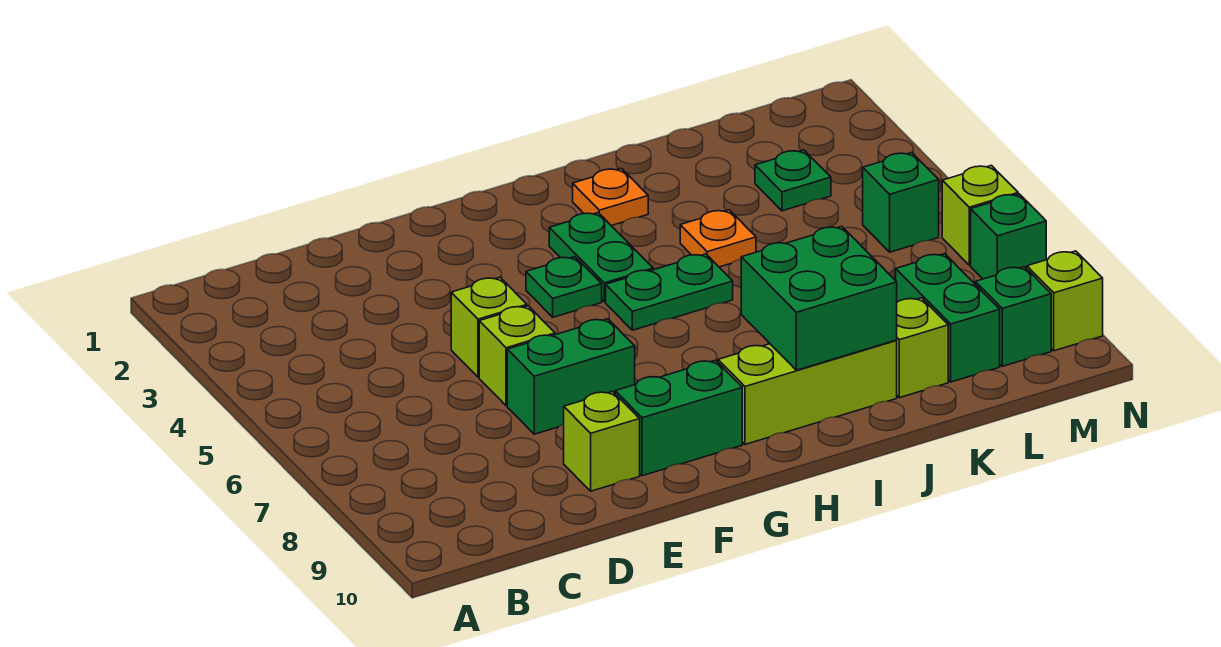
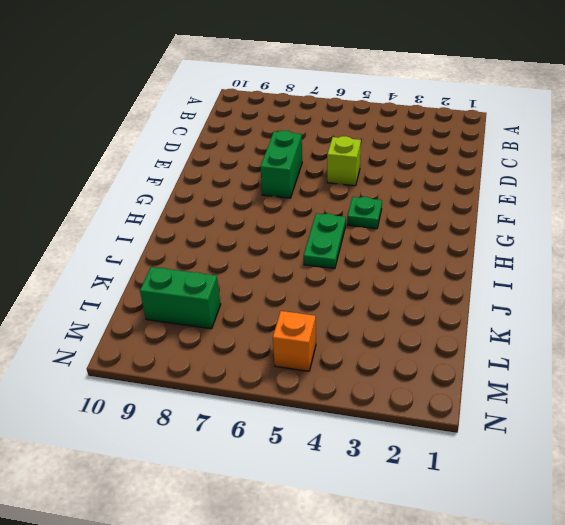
orange brick M5 level 1 -> green brick M5 level 1
none -> lime brick E6 level 1
none -> lime brick E9 level 1
none -> green brick F9:G9 level 1

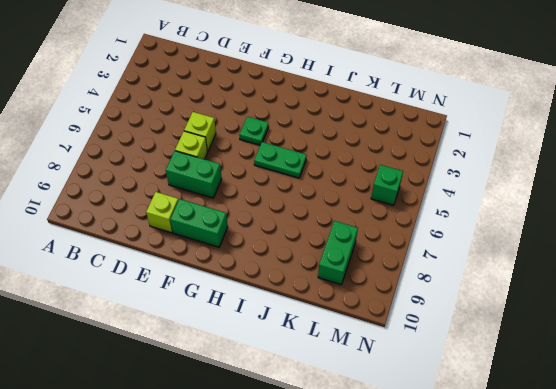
none -> green plate H3:H4 level 1
none -> lime brick H9:J9 level 1
none -> orange plate I2 level 1

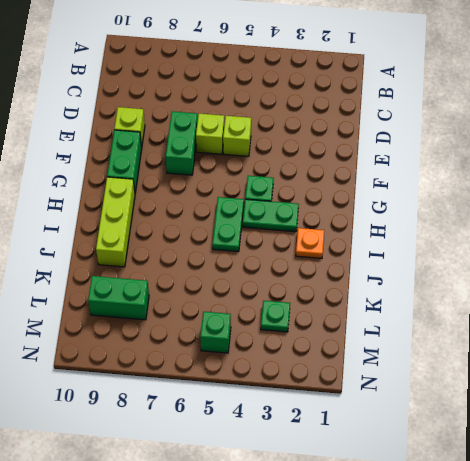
none -> orange plate J4 level 1
none -> lime brick K9 level 1
none -> green brick M9 level 1

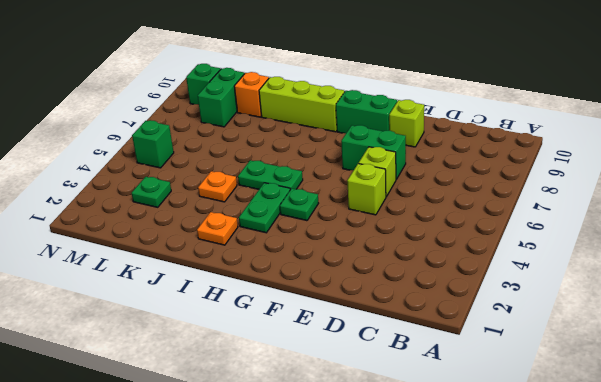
orange brick K9 level 1 -> lime brick K9 level 1
none -> lime brick N6 level 1
none -> green brick N7 level 1
none -> lime brick N9 level 1

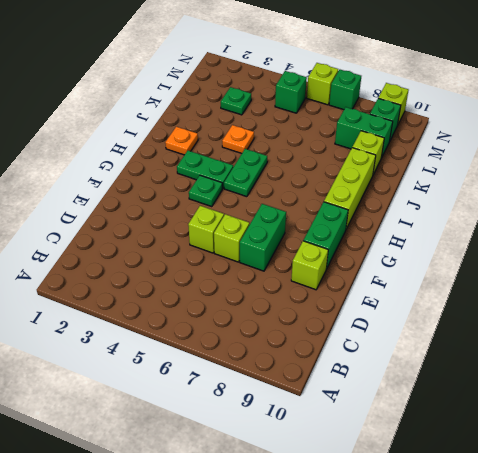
none -> green brick I8:J9 level 2

